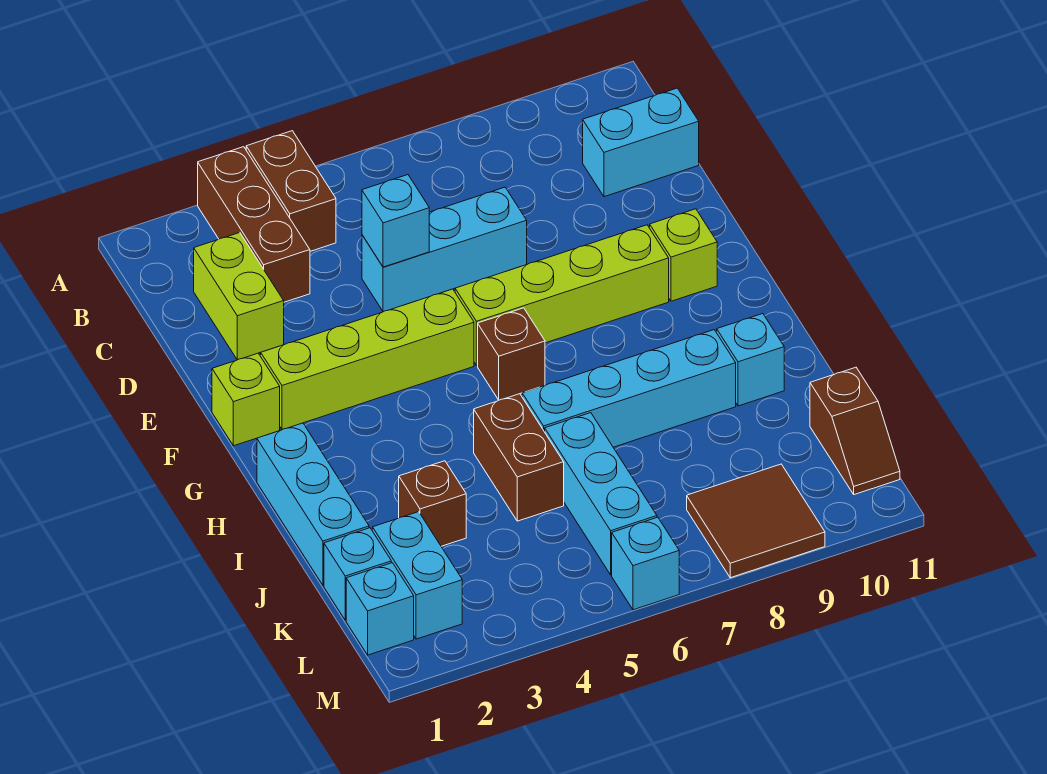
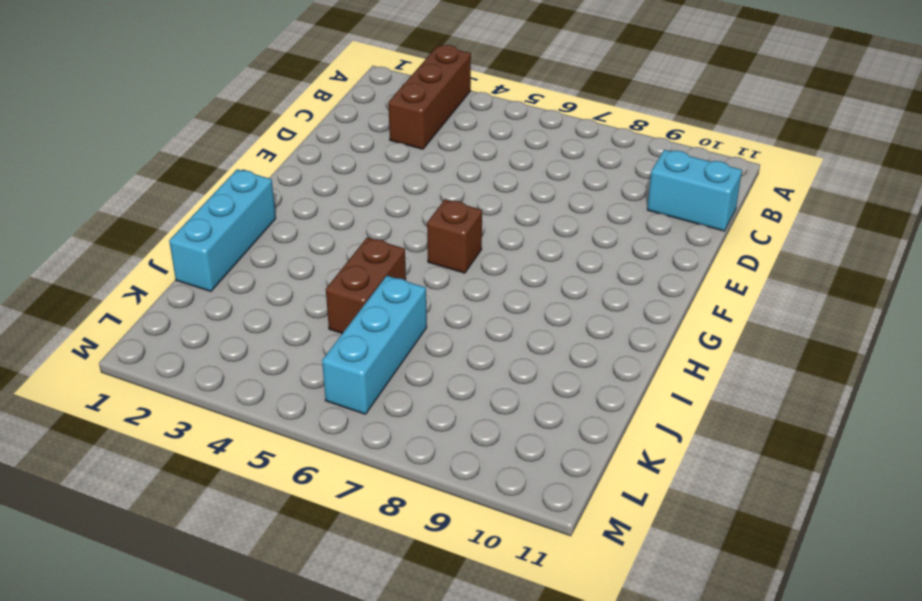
none -> brown brick A4:B4 level 1
none -> lime brick C2:D2 level 1
none -> cyan brick D5:D7 level 1

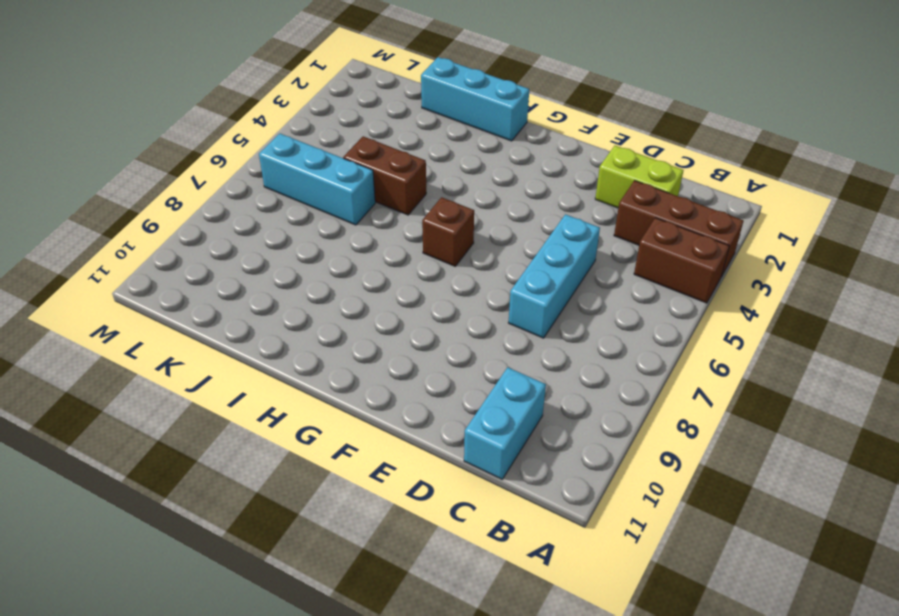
none -> lime brick F1 level 1
none -> lime brick F2:F5 level 1
none -> lime brick F6:F9 level 1

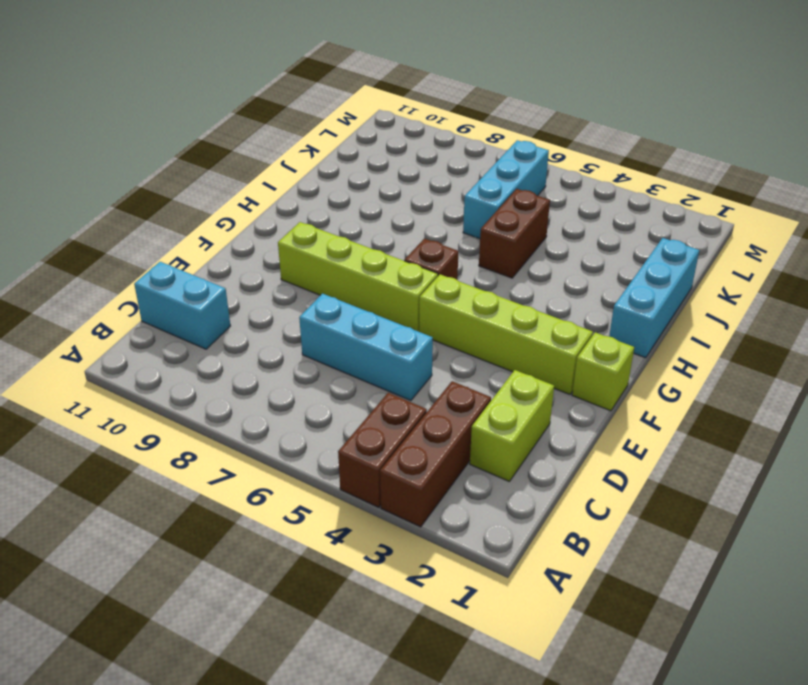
none -> lime brick F10 level 1
none -> cyan brick I6:I9 level 1
none -> cyan brick I10 level 1

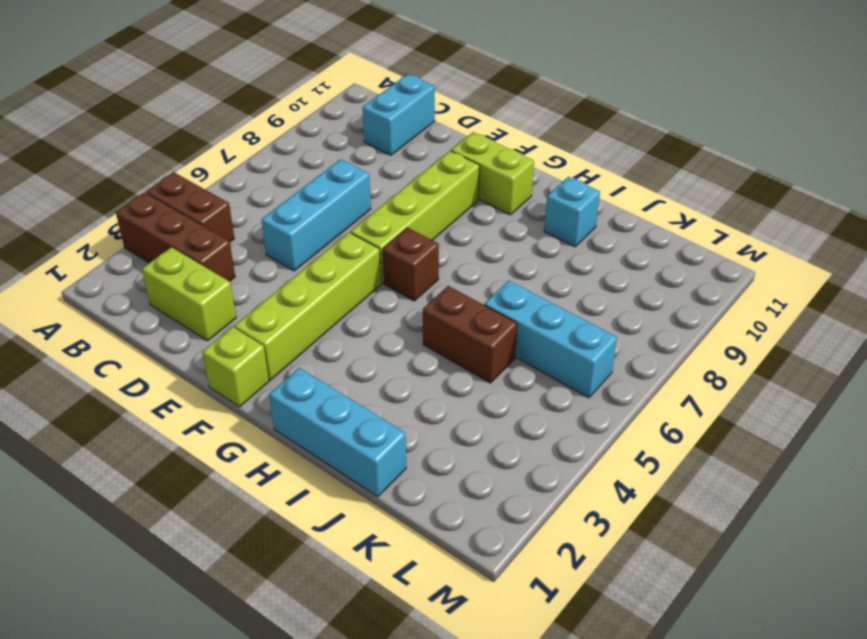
lime brick F10:G10 level 1 -> lime brick F10 level 1
none -> cyan brick I6:I9 level 1
none -> brown brick J3 level 1
none -> cyan brick K1 level 1

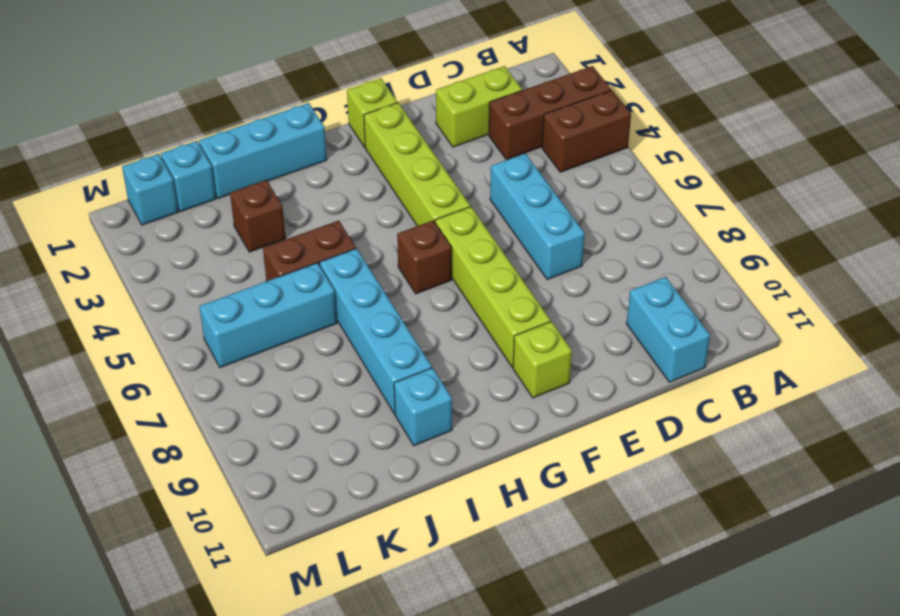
none -> cyan brick K2:L2 level 1
none -> brown slope K11:L11 level 1 top K
none -> brown tile L8:M9 level 1

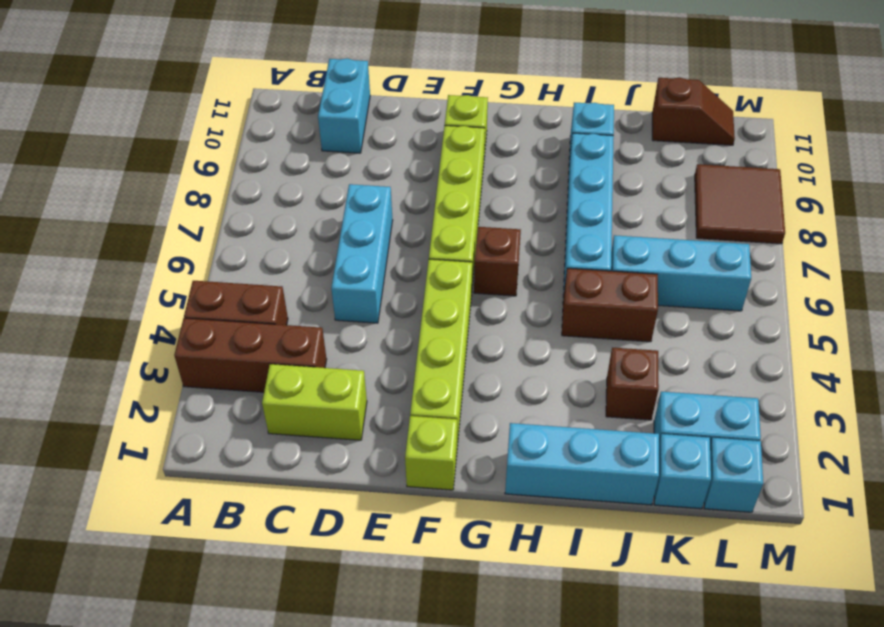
none -> cyan brick M6 level 1
none -> cyan brick D5 level 2

